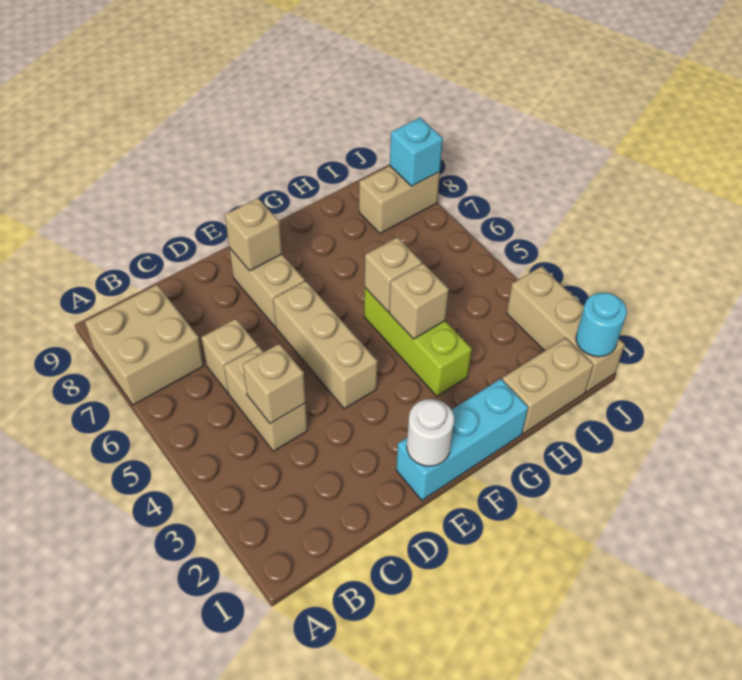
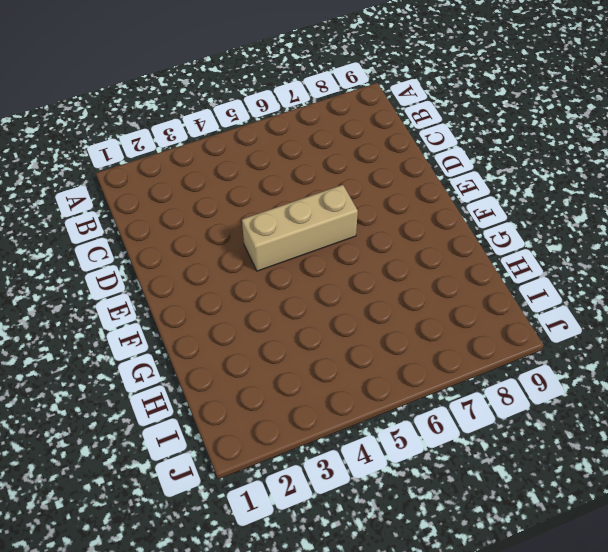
none -> tan brick A7:B8 level 1
none -> tan brick C4:C5 level 1
none -> tan brick C6 level 1

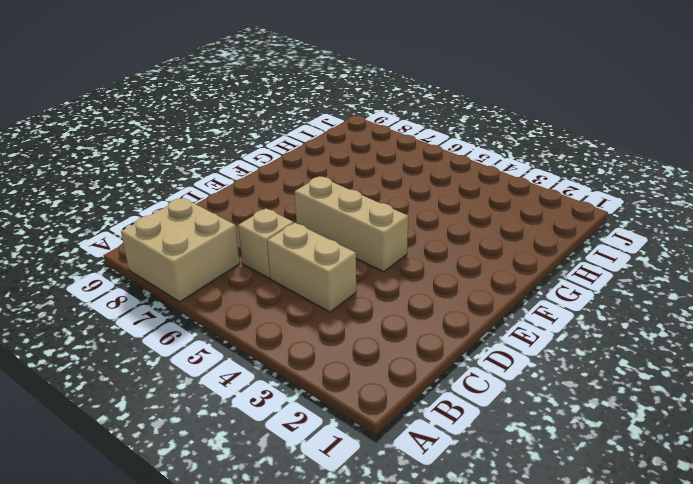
none -> cyan brick E1:G1 level 1
none -> tan brick E7:E8 level 1
none -> lime brick G3:G5 level 1

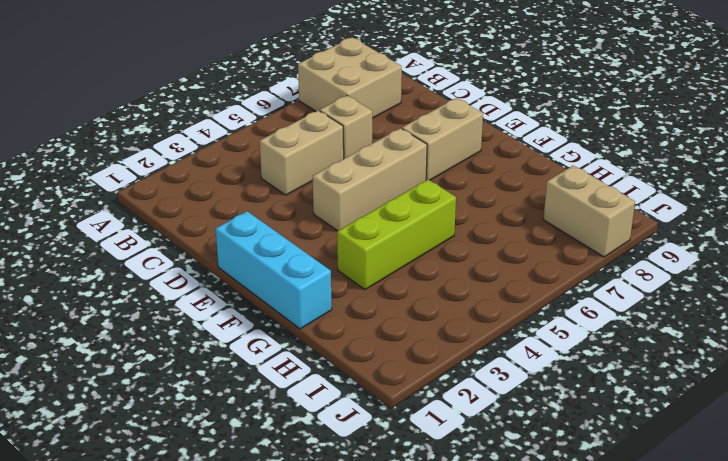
none -> tan brick H1:I1 level 1
none -> tan brick J1:J3 level 1
none -> tan brick C4 level 2

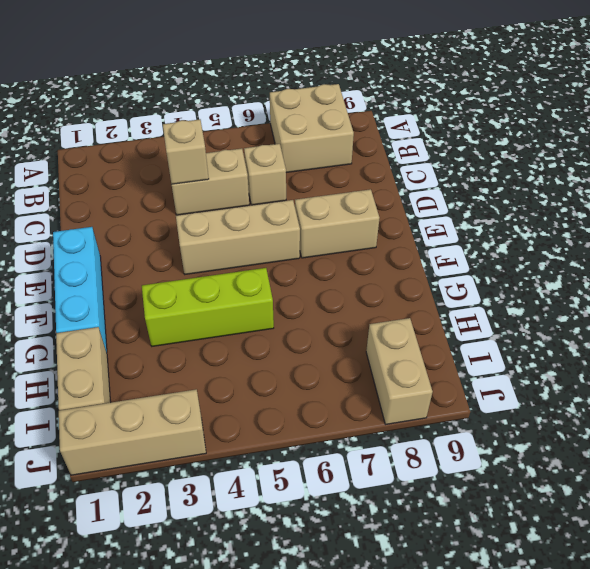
none -> white round brick E1 level 2
none -> tan brick E8 level 2
none -> tan brick G4 level 2

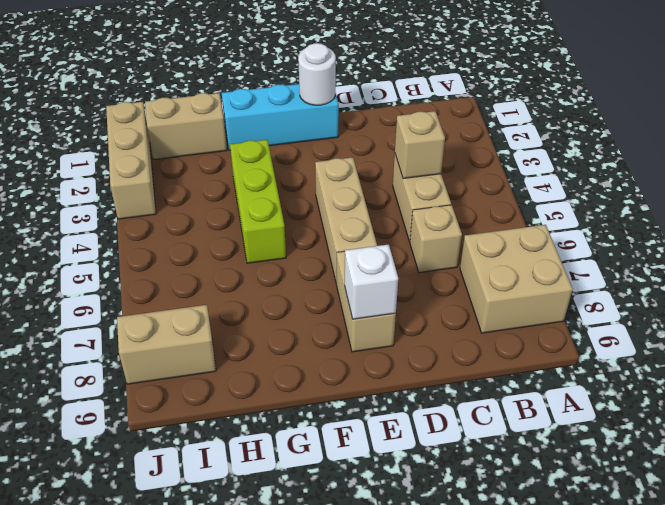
white brick E8 level 2 -> tan brick E8 level 2
none -> tan brick G4 level 2
none -> tan brick G5 level 2
none -> cyan round brick J1 level 2

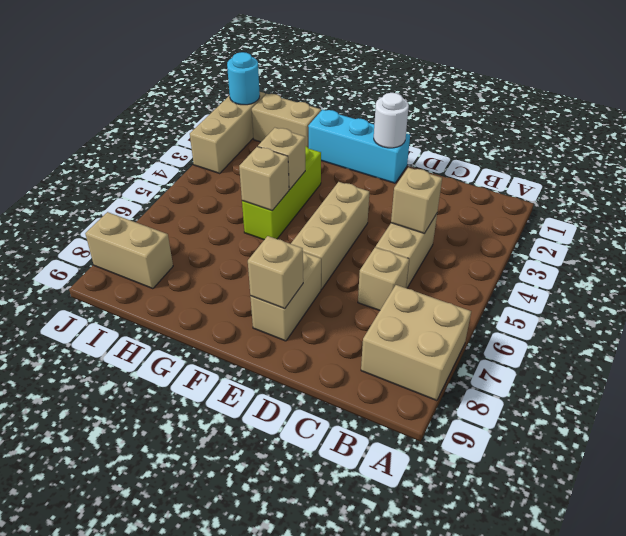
none -> cyan brick J8 level 2

